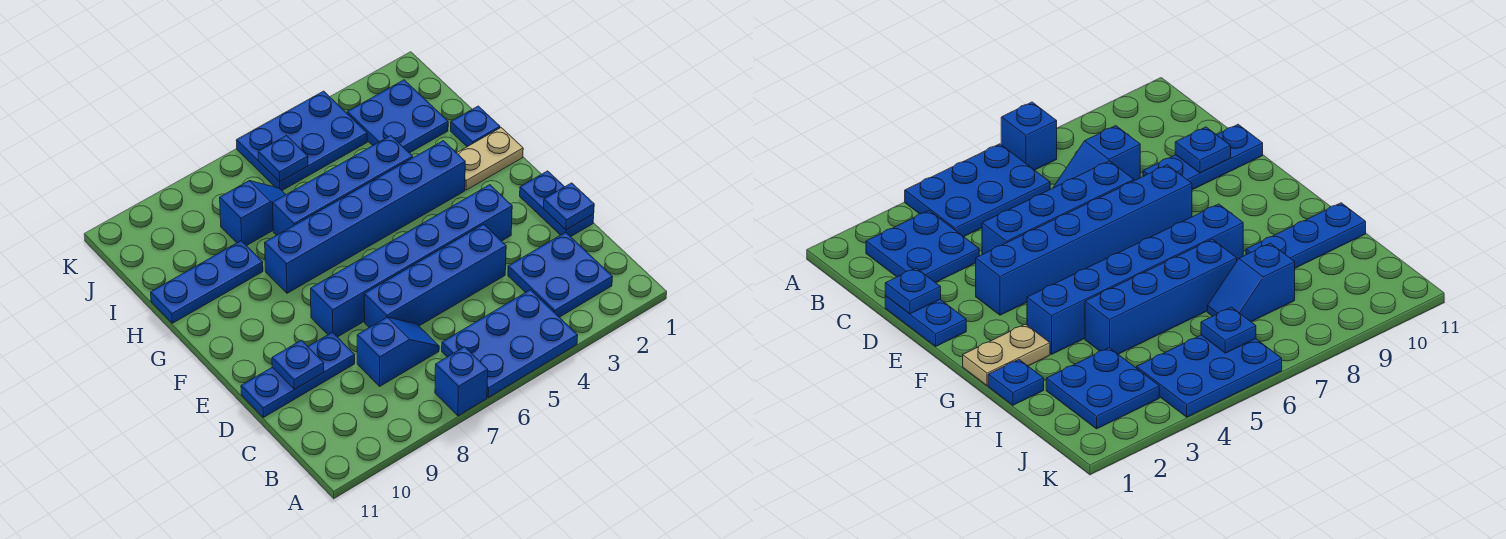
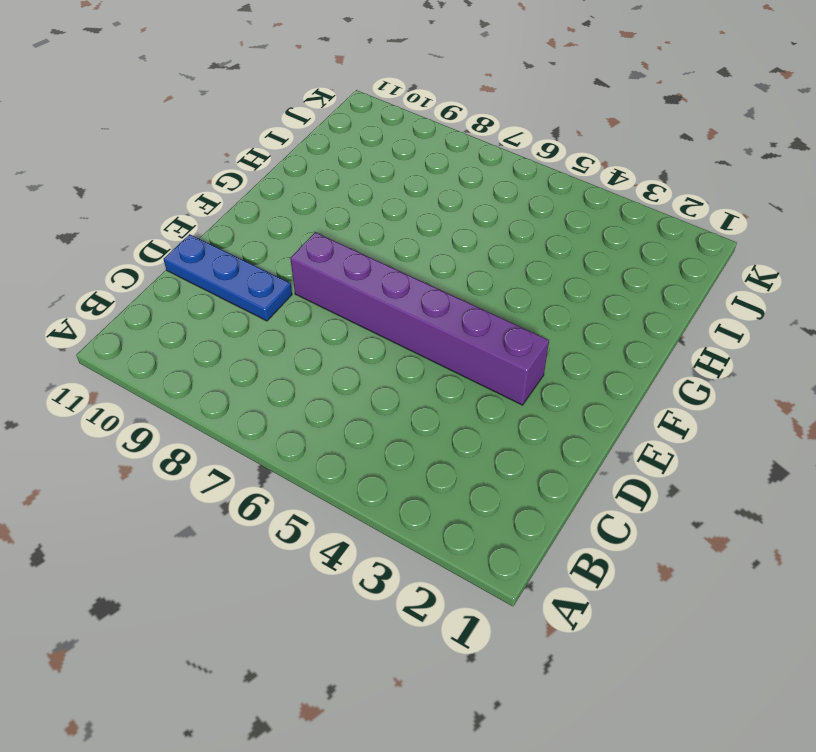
purple brick E3:E8 level 1 -> blue brick E3:E8 level 1
none -> blue plate A4:B6 level 1
none -> blue brick A7 level 1
none -> blue plate B2:C3 level 1

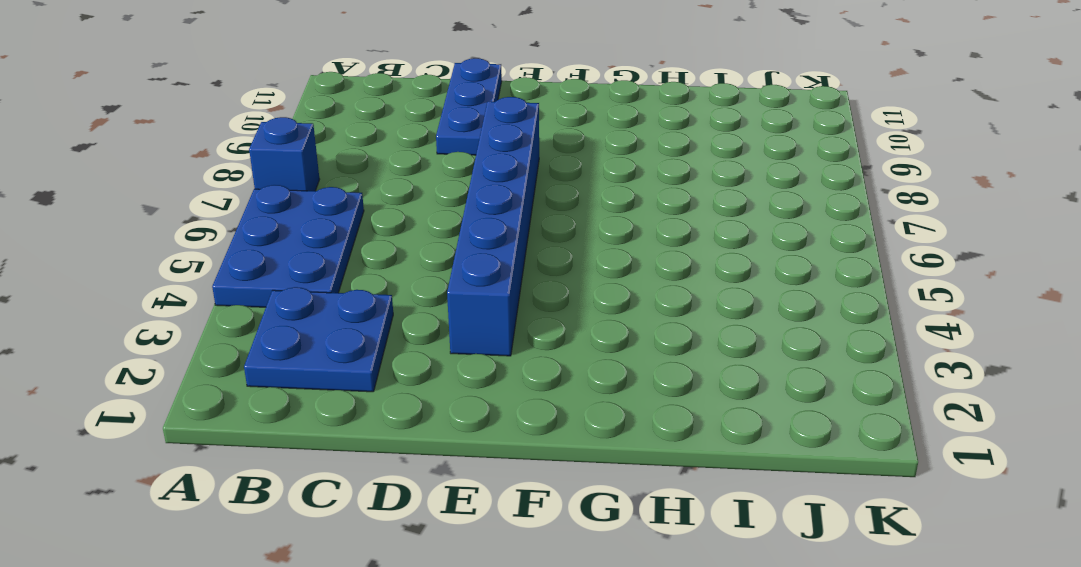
none -> blue slope C7:C8 level 1 top 8
none -> blue plate D1:E1 level 1
none -> blue brick D4:D7 level 1

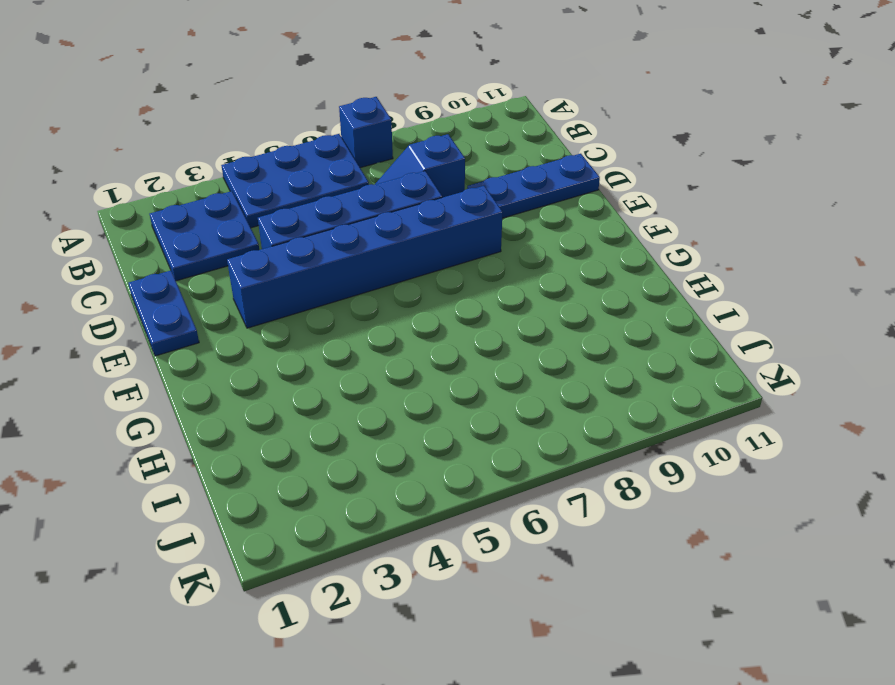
none -> tan plate G1:G2 level 1
none -> blue brick G3:G8 level 1
none -> blue plate H1 level 1

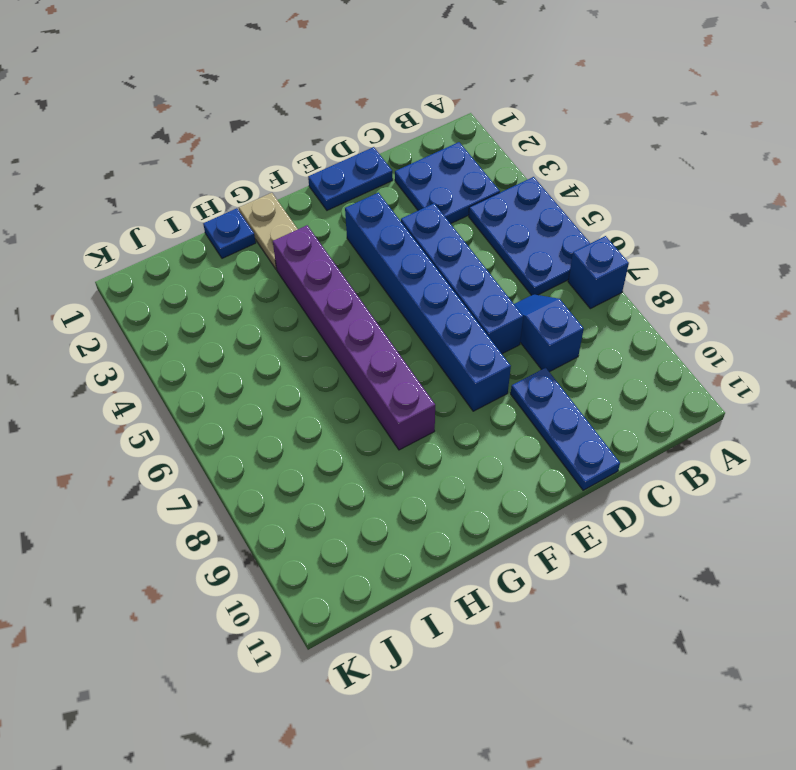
purple brick G3:G8 level 1 -> blue brick G3:G8 level 1
none -> blue brick H4:H7 level 1
none -> blue plate H9:H11 level 1
none -> blue plate I2:J3 level 1

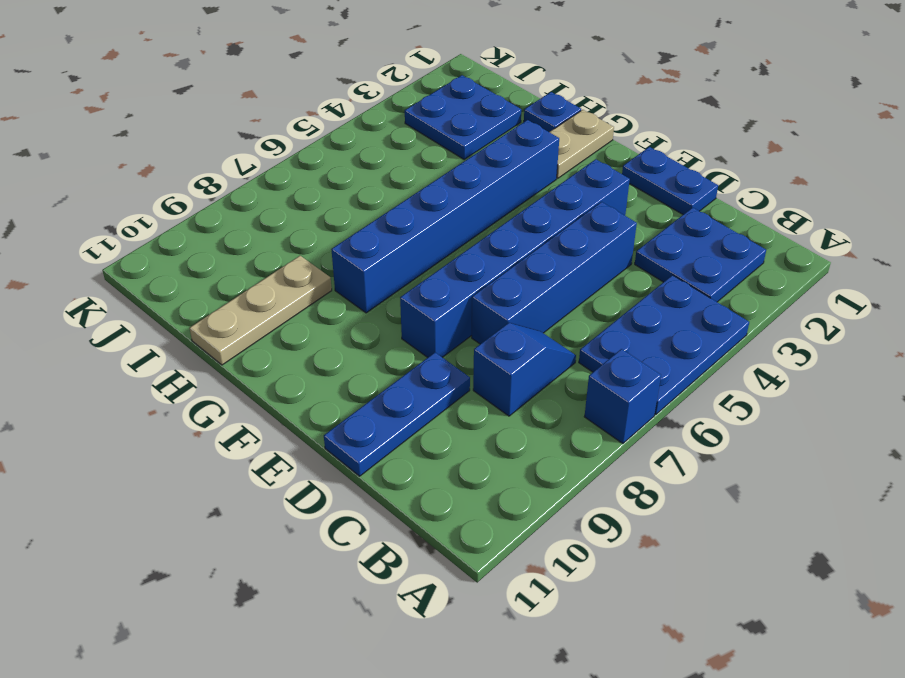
tan plate H9:H11 level 1 -> blue plate H9:H11 level 1
none -> blue brick H4:H7 level 1
none -> blue slope I7:I8 level 1 top 8
none -> blue plate J4:K6 level 1

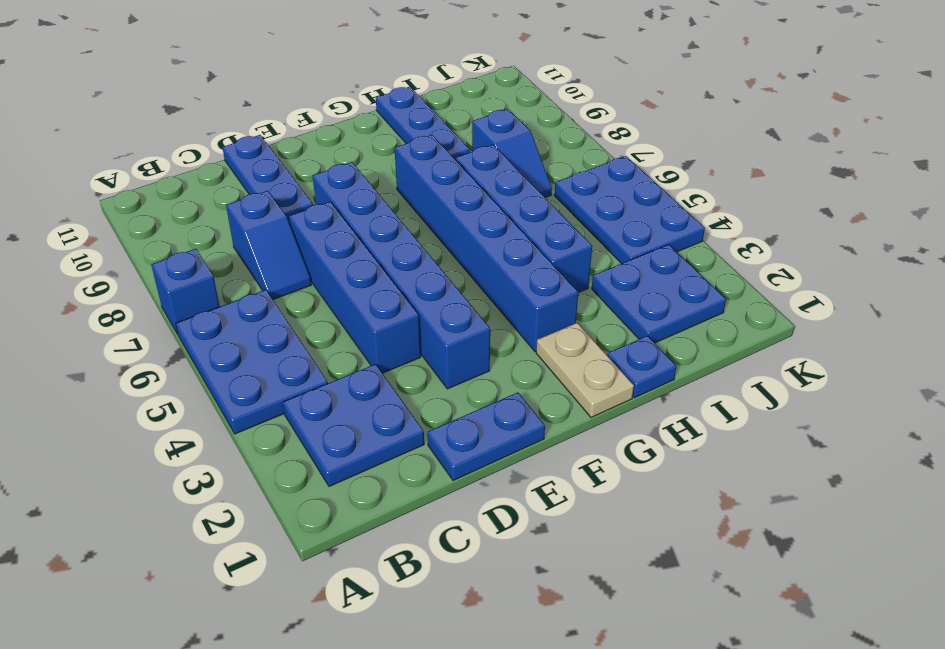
none -> blue plate D1 level 2
none -> blue plate D10 level 2
none -> blue plate J6 level 2

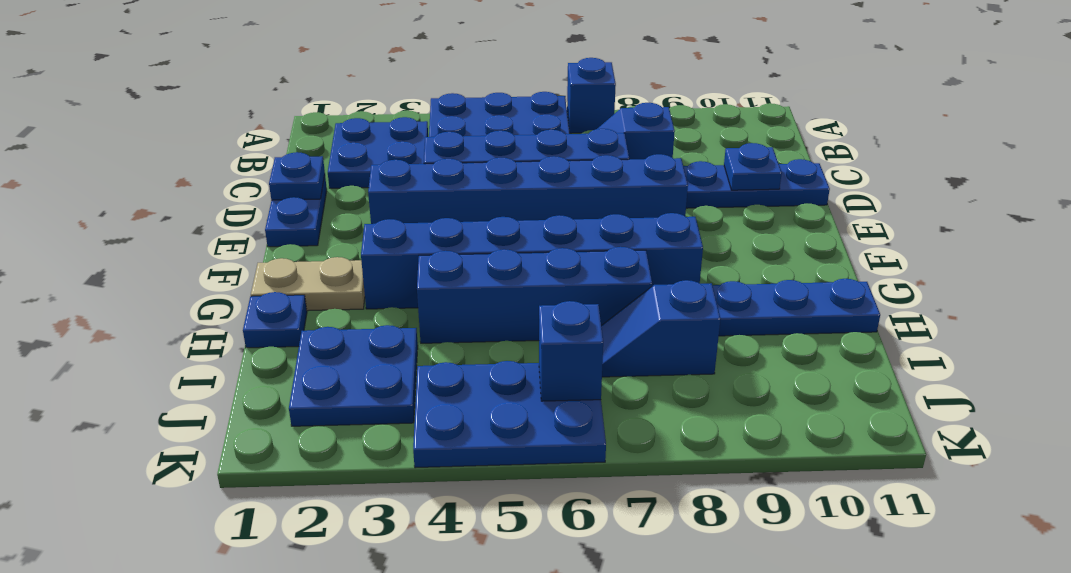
blue brick J6 level 2 -> blue plate J6 level 2

